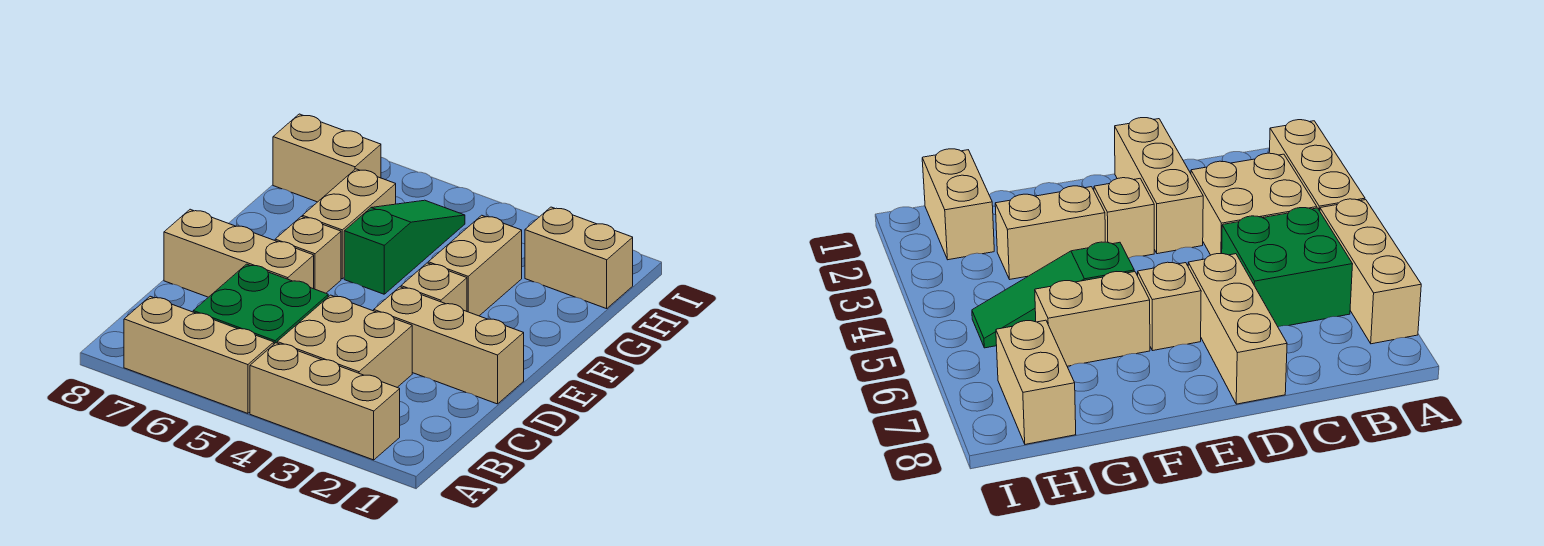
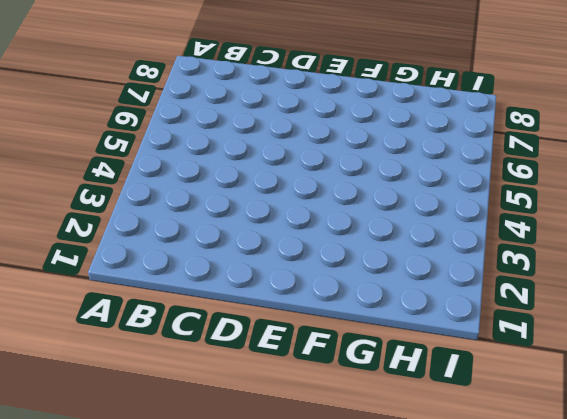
none -> tan brick A2:A4 level 1
none -> tan brick A5:A7 level 1
none -> tan brick B3:C4 level 1

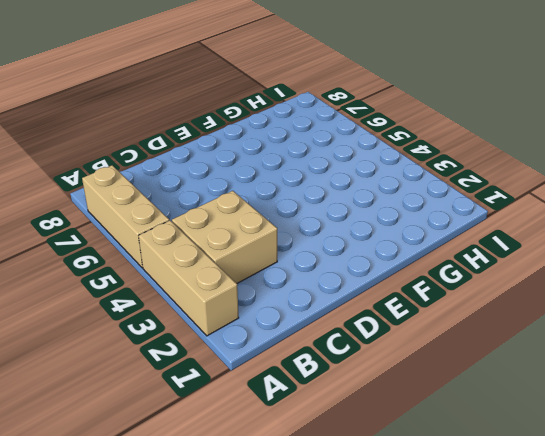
none -> green brick B5:C6 level 1
none -> tan brick D1:D3 level 1
none -> tan brick D6:D8 level 1

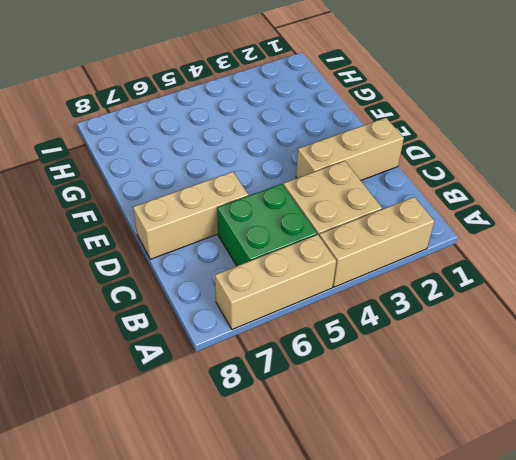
none -> tan brick E3 level 1
none -> tan brick E6 level 1
none -> tan brick F3:G3 level 1

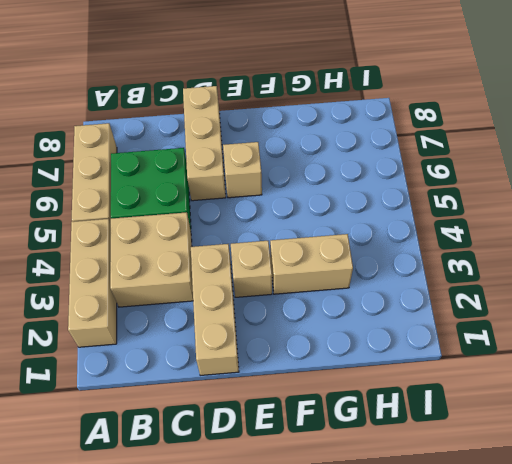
none -> green slope F5:H5 level 1 top F
none -> tan brick F6:G6 level 1
none -> tan brick H1:H2 level 1

